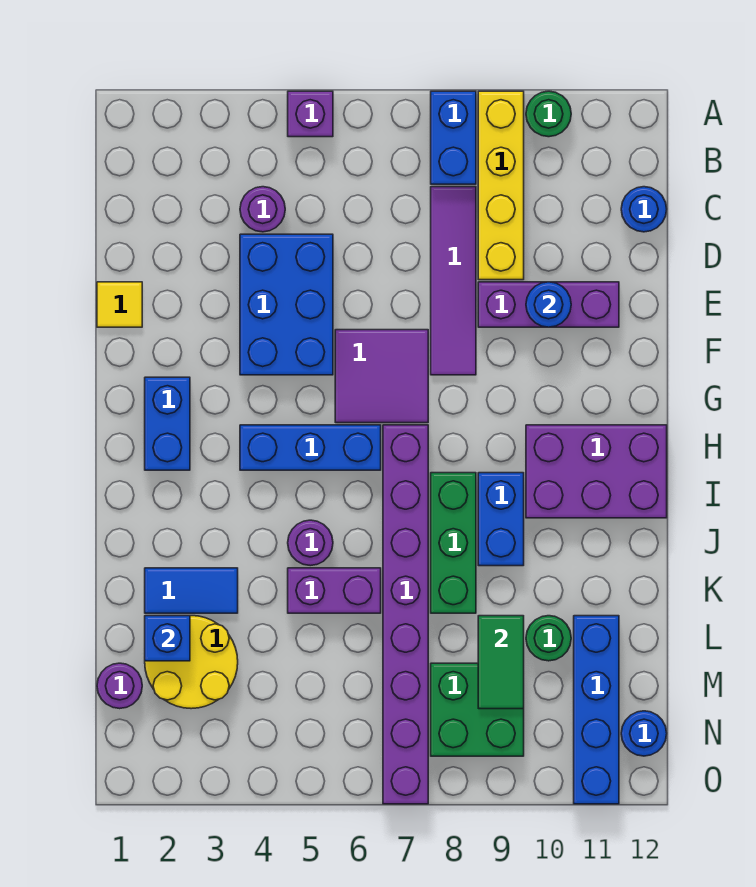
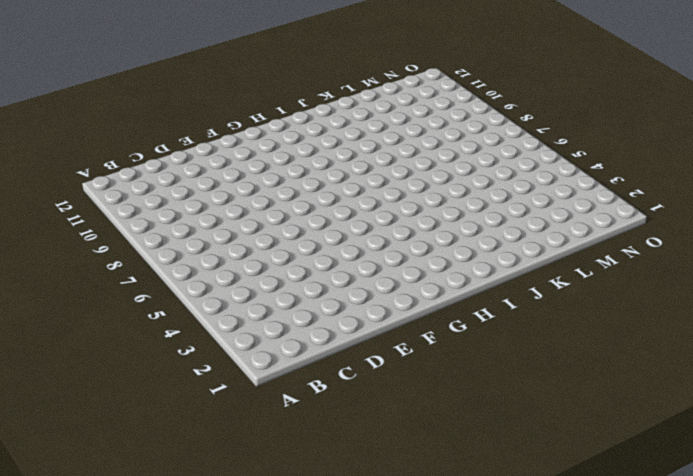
none -> purple brick A5 level 1
none -> blue brick A8:B8 level 1
none -> yellow brick A9:D9 level 1

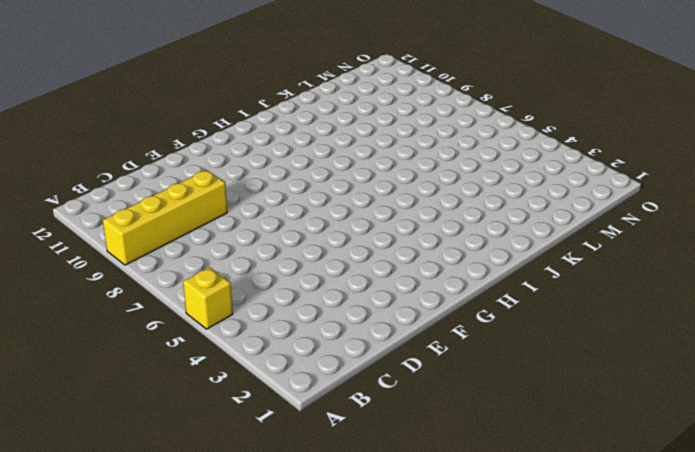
yellow brick A5 level 1 -> purple brick A5 level 1
none -> blue brick A8:B8 level 1
none -> green round brick A10 level 1
none -> purple round brick C4 level 1

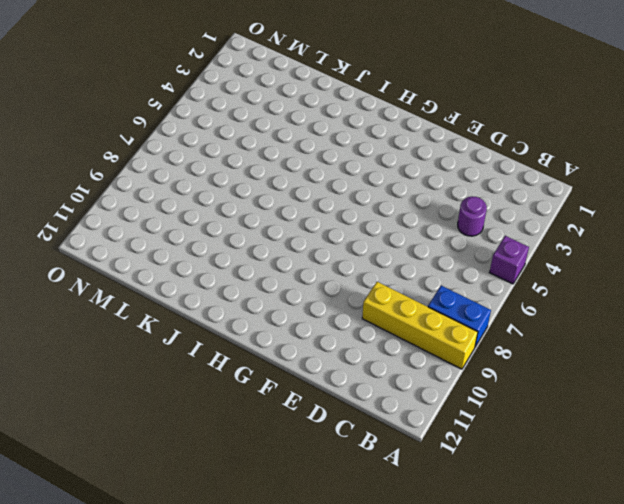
none -> green round brick A10 level 1
none -> purple tile C8:F8 level 1
none -> blue round brick C12 level 1

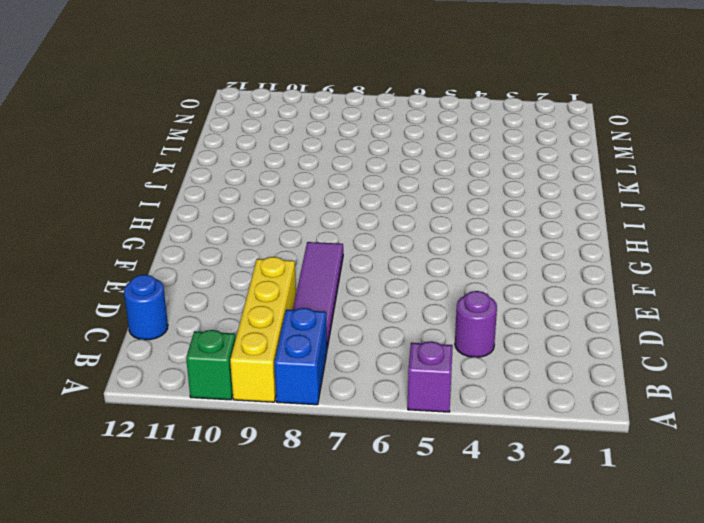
green brick A10 level 1 -> green round brick A10 level 1
none -> blue brick D4:F5 level 1
none -> yellow tile E1 level 1
none -> purple brick E9:E11 level 1

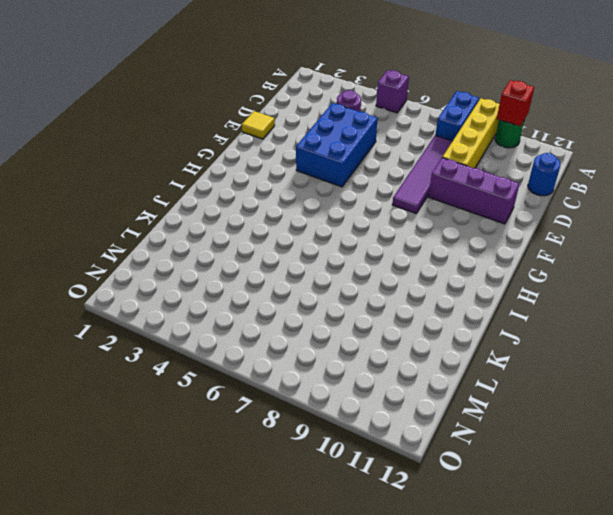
red brick A10 level 2 -> none
none -> purple tile F6:G7 level 1
none -> blue brick G2:H2 level 1
none -> blue brick H4:H6 level 1

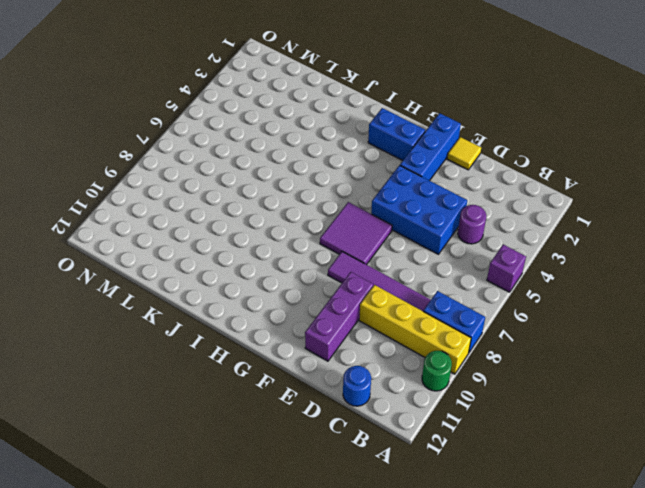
blue brick F1:F3 level 1 -> blue brick H4:H6 level 1
none -> purple brick H7:O7 level 1
none -> purple brick H10:I12 level 1
none -> green brick I8:K8 level 1

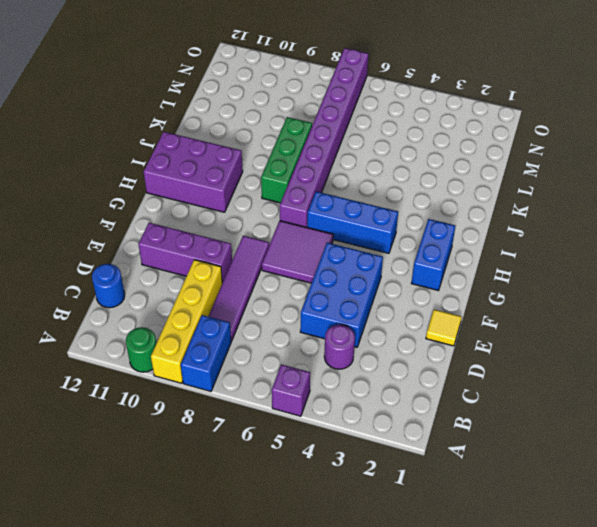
none -> blue brick I9:J9 level 1
none -> purple round brick J5 level 1
none -> blue tile K2:K3 level 1

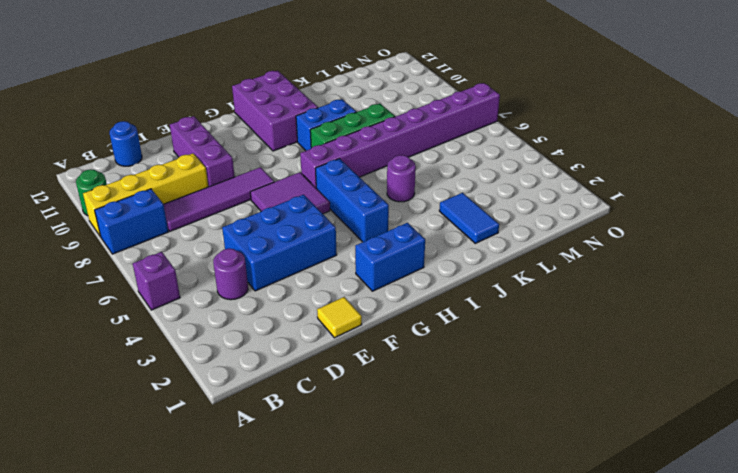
none -> purple brick K5:K6 level 1
none -> yellow round brick L2:M3 level 1
none -> green round brick L10 level 1

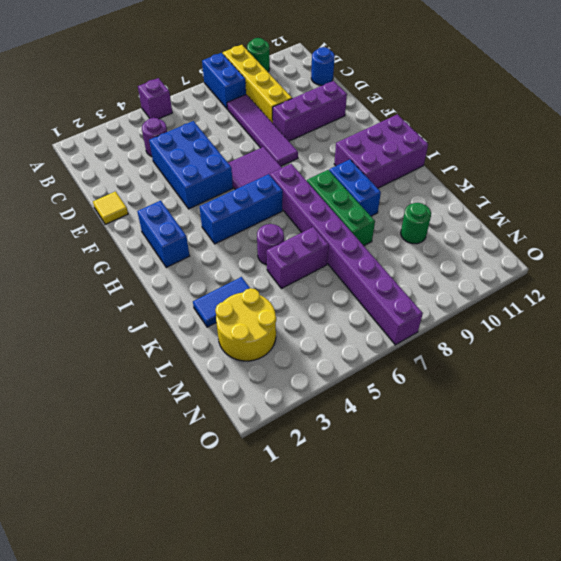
none -> blue brick L11:O11 level 1
none -> purple round brick M1 level 1
none -> green brick M8:N9 level 1

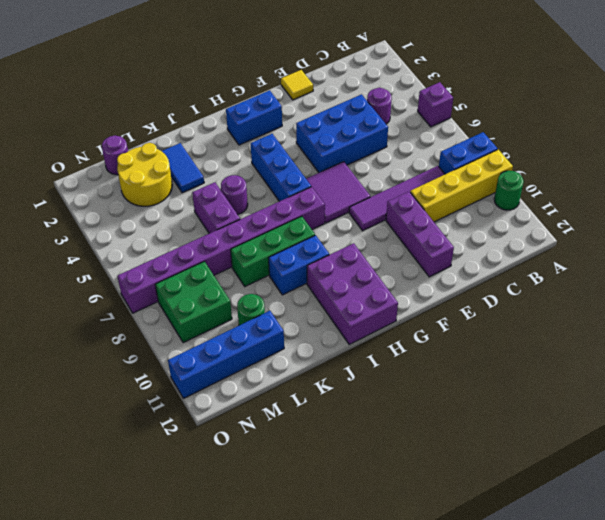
none -> blue round brick C12 level 1
none -> blue round brick N12 level 1
none -> blue round brick E10 level 2

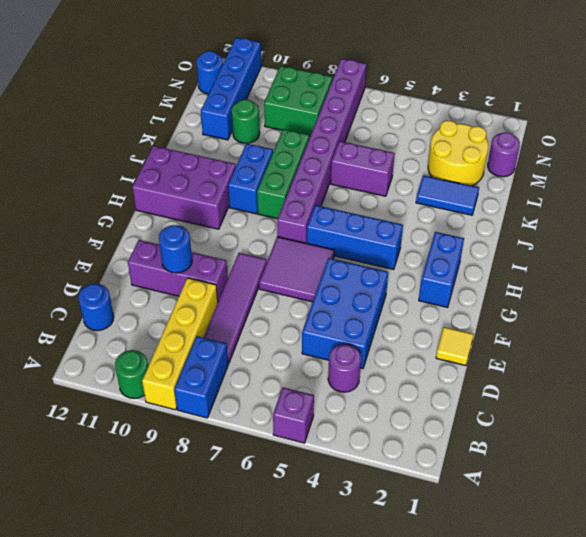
none -> purple round brick J5 level 1
none -> blue brick L2 level 2
none -> green tile L9:M9 level 2

